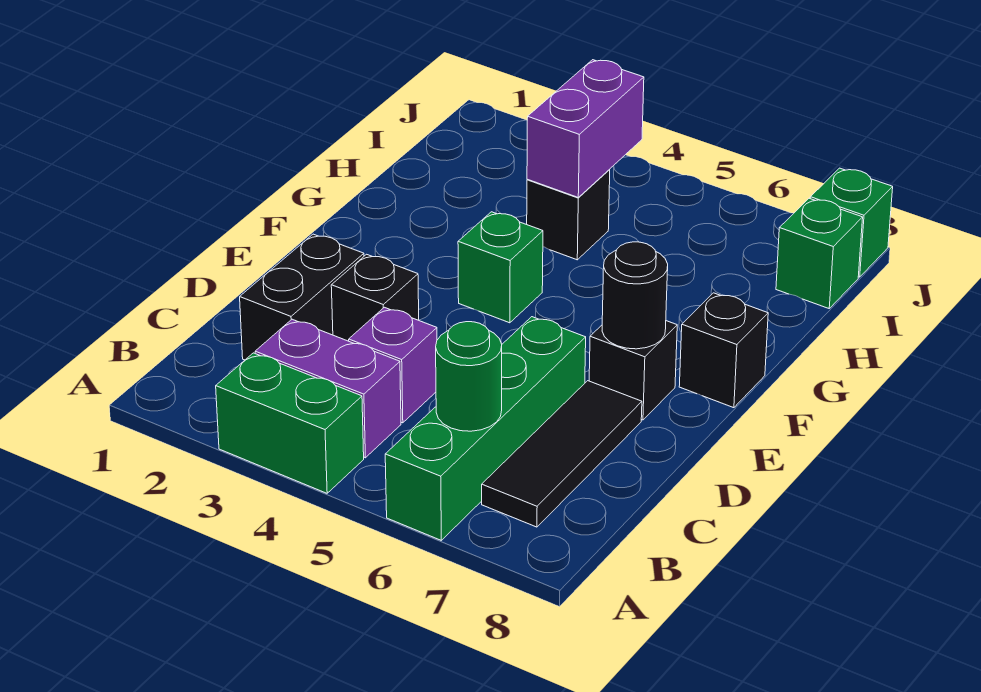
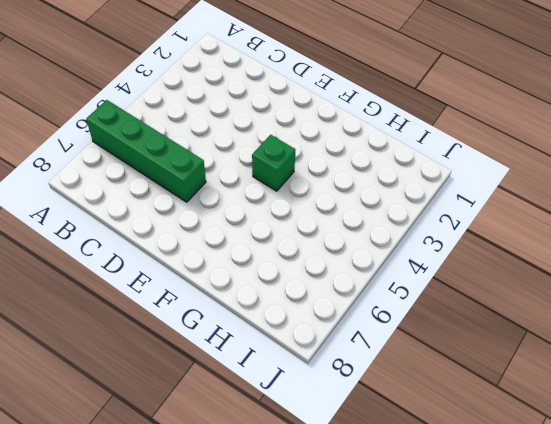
none -> green brick A3:A4 level 1
none -> purple brick B3:B4 level 1
none -> black tile B7:D7 level 1

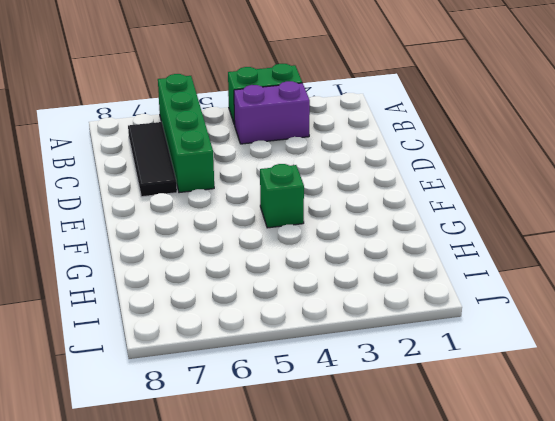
none -> black brick C2:D2 level 1
none -> purple brick C4 level 1
none -> black brick D3 level 1

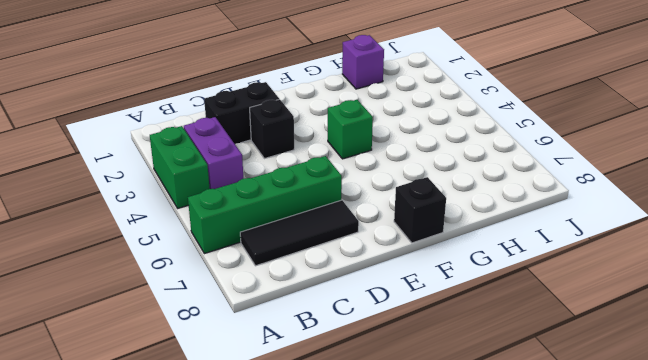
purple brick H1 level 1 -> purple brick C4 level 1
none -> black brick E7 level 1
none -> black brick H4 level 1
none -> green brick I8 level 1

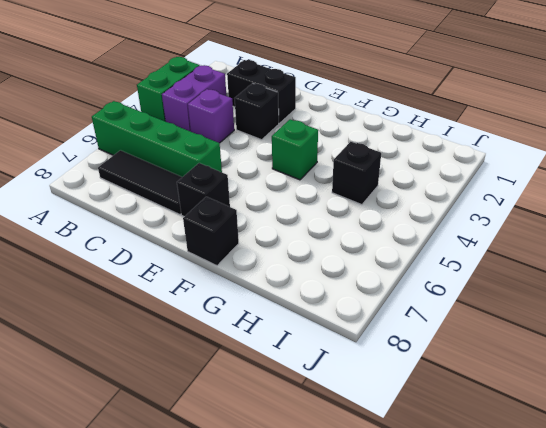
none -> green brick I8 level 1
none -> green brick J8 level 1
none -> green round brick B6 level 2

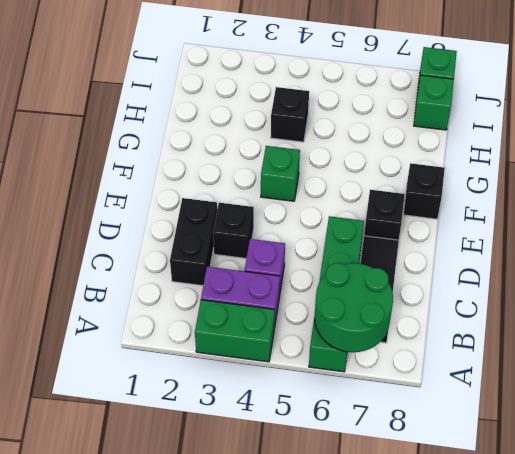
green round brick A6:B7 level 2 -> green round brick B6 level 2
none -> black round brick E7 level 2
none -> purple brick H4:I4 level 2

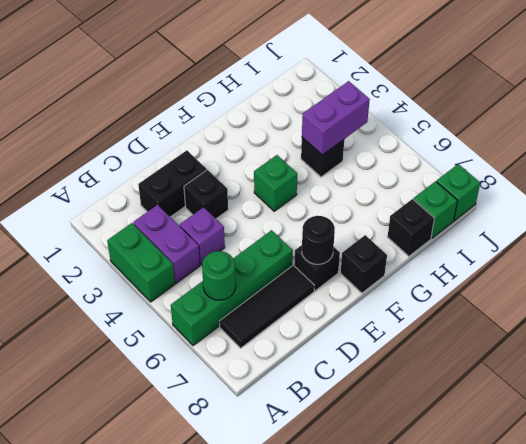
black brick H8 level 1 -> none

